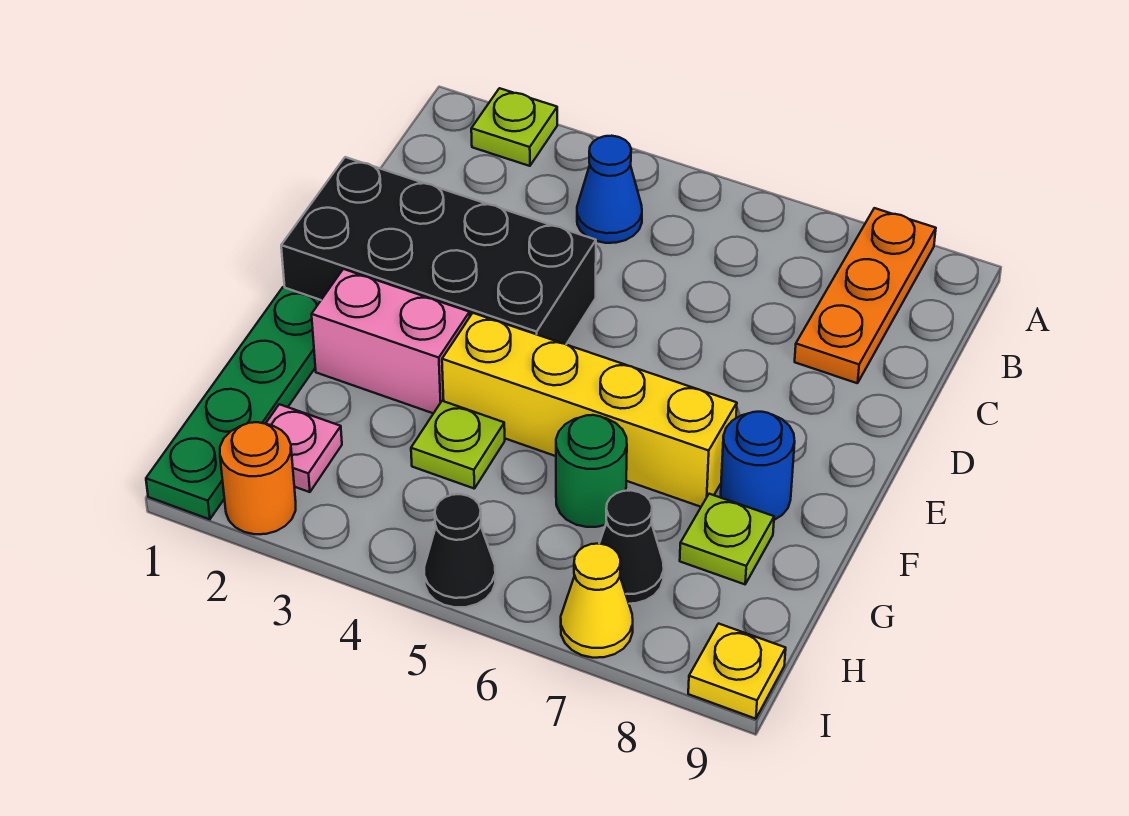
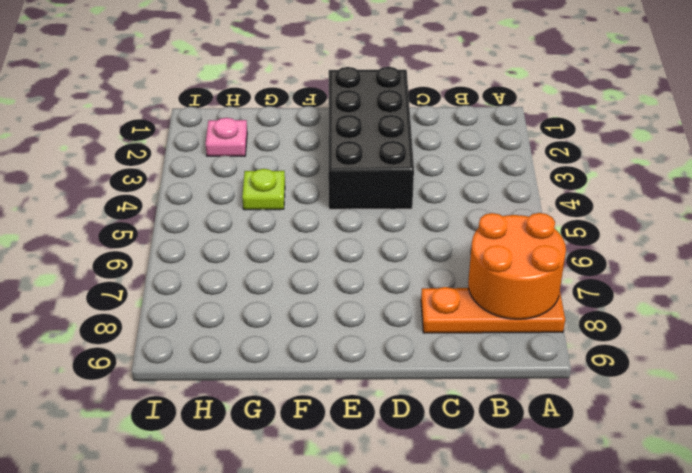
orange round brick A7:B8 level 2 -> none
none -> lime plate A2 level 1
none -> blue cone B4 level 1
none -> green plate F1:I1 level 1

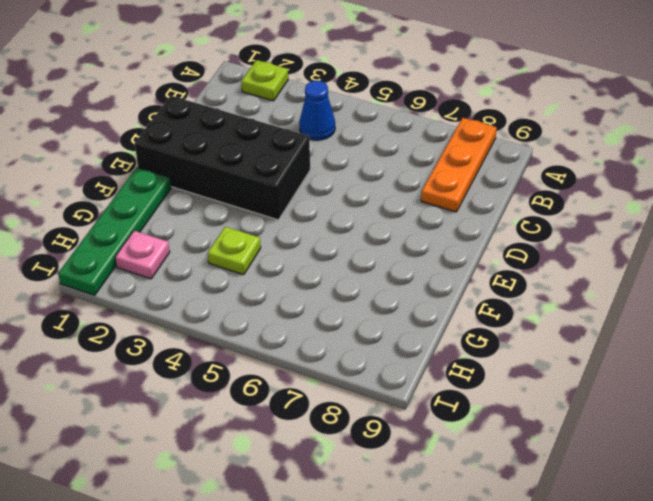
none -> pink brick F2:F3 level 1
none -> yellow brick F4:F7 level 1
none -> blue round brick F8 level 1

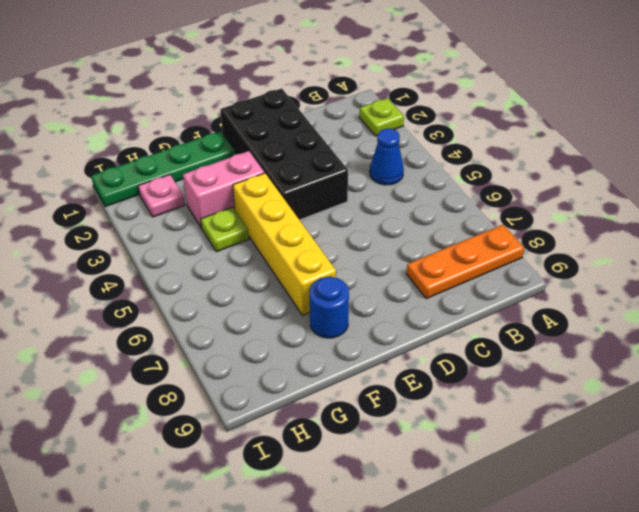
pink brick F3:G3 level 1 -> pink brick F2:F3 level 1
none -> green round brick G6 level 1
none -> lime plate G8 level 1
none -> black cone H7 level 1

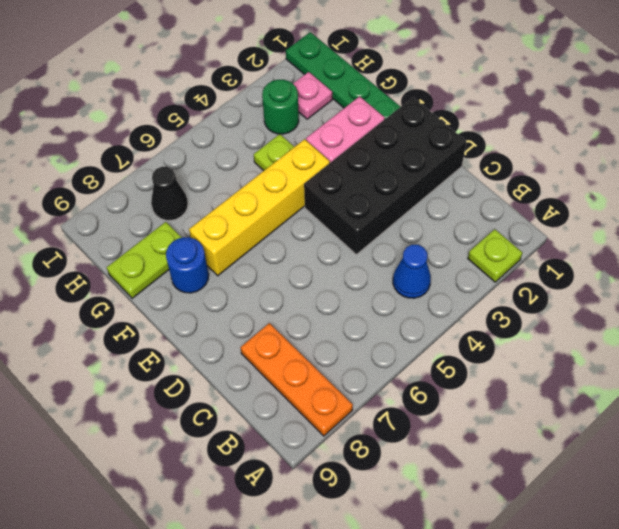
lime plate G8:G9 level 1 -> lime plate G8 level 1
green round brick H3 level 1 -> green round brick G6 level 1
none -> orange round brick I2 level 1
none -> black cone I5 level 1
none -> yellow cone I7 level 1

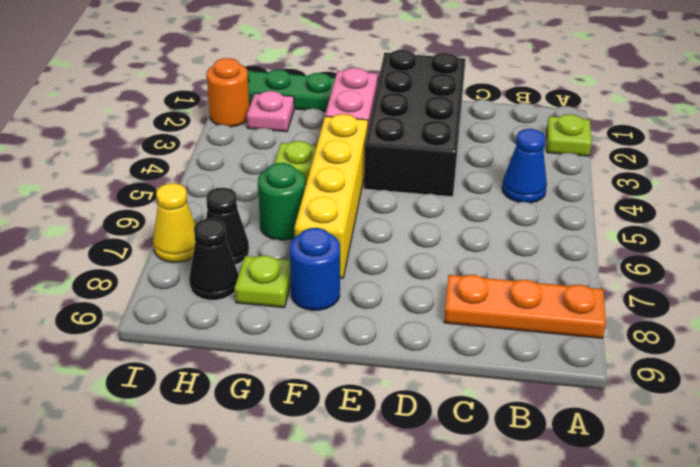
black cone H8 level 1 -> black cone I5 level 1
none -> yellow plate I9 level 1

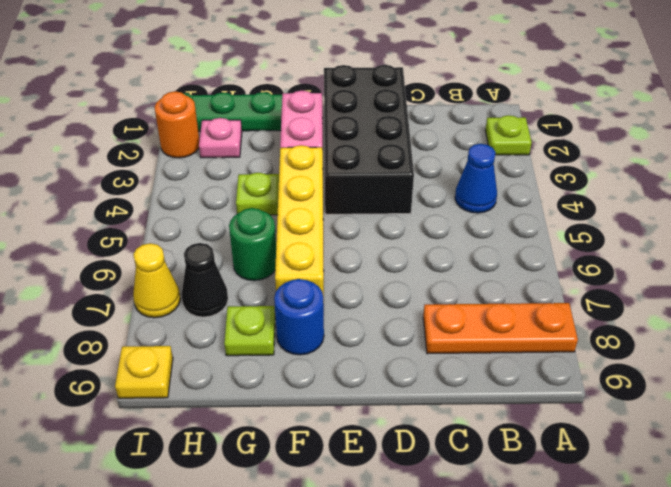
none -> black cone I5 level 1

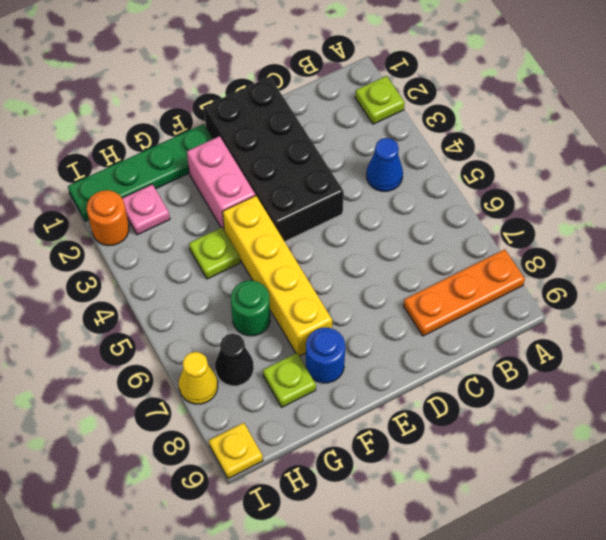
none -> black cone I5 level 1

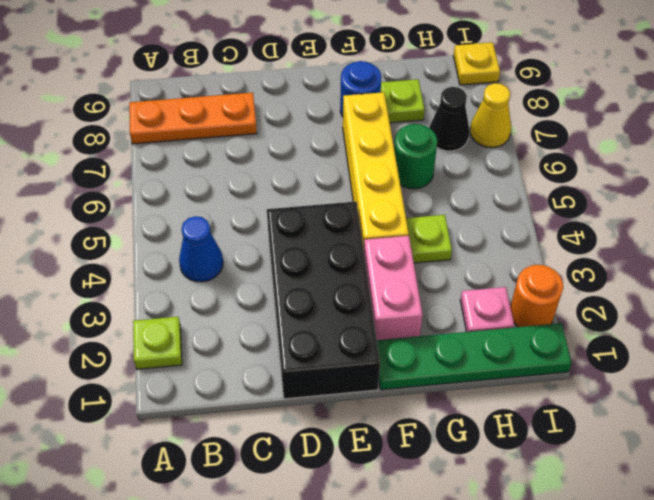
none -> black cone I5 level 1

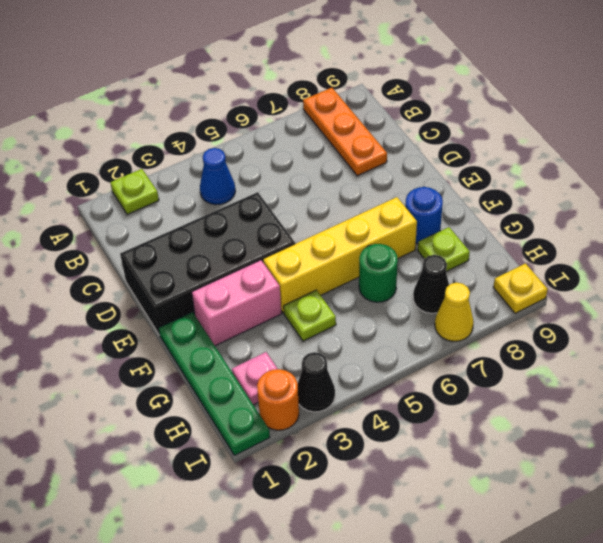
black cone I3 level 1 -> black cone I5 level 1

